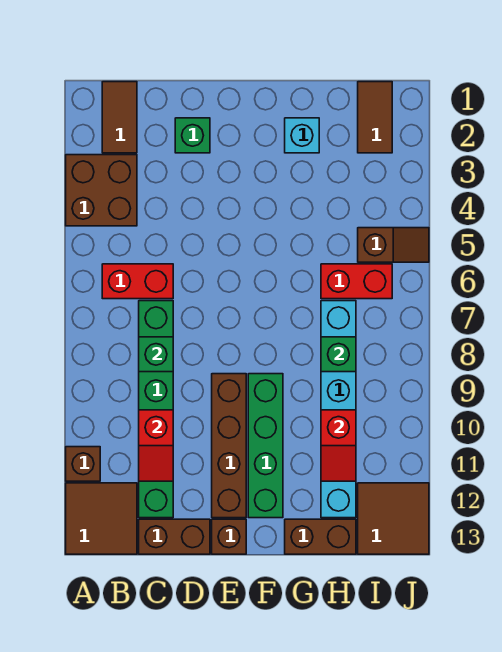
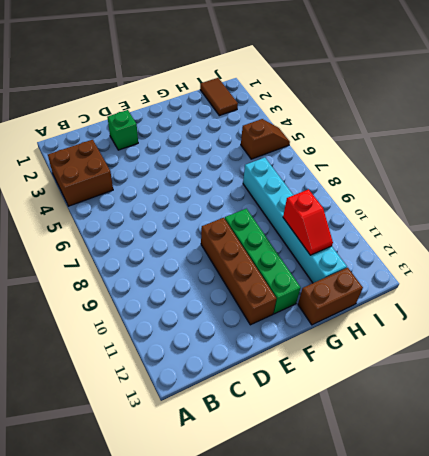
none -> brown brick A11 level 1
none -> brown tile A12:B13 level 1
none -> brown tile B1:B2 level 1

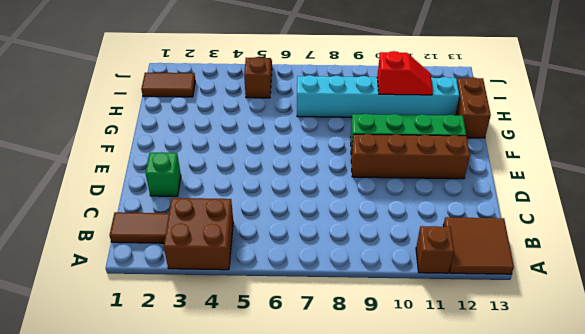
none -> red brick B6:C6 level 1
none -> green brick C7:C12 level 1
none -> brown brick C13:D13 level 1

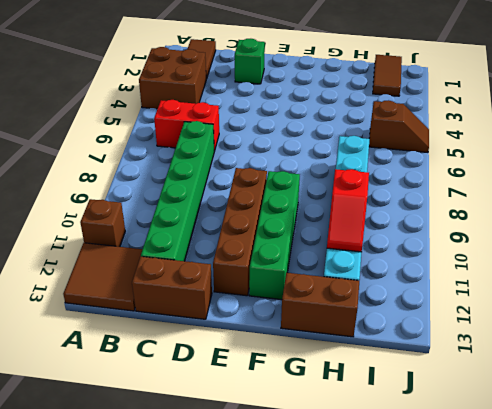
none -> brown brick E13 level 1
none -> cyan brick G2 level 1
none -> red brick H6:I6 level 1

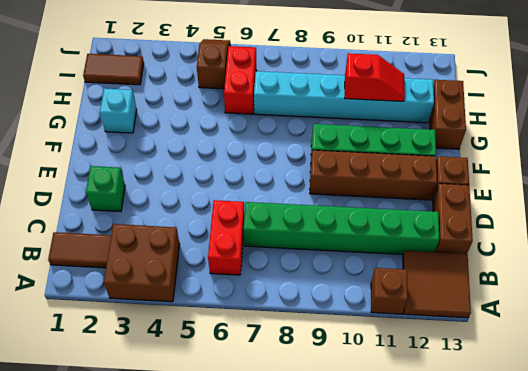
none -> brown tile I12:J13 level 1
none -> green brick C8 level 2
none -> red slope C10:C11 level 2 top 10

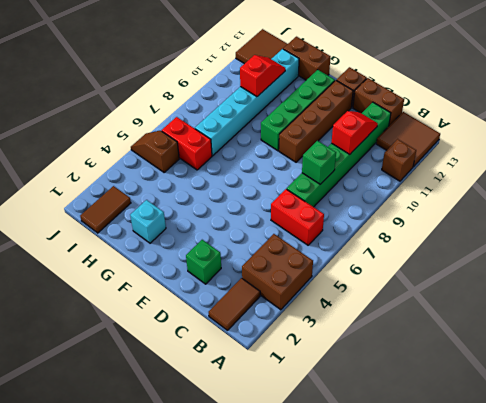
none -> green brick H8 level 2

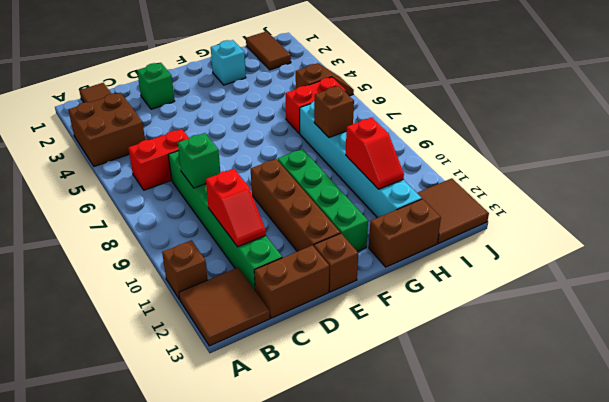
brown brick H8 level 2 -> green brick H8 level 2

